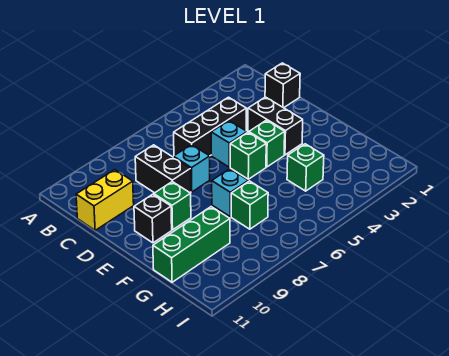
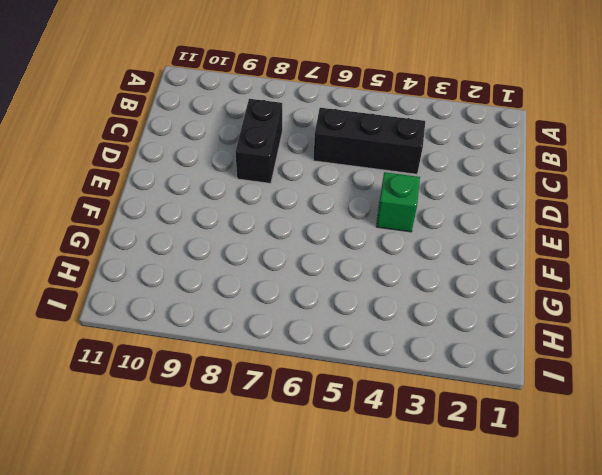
none -> black brick C1 level 1
none -> yellow brick C10:C11 level 1
none -> black brick D3:E3 level 1

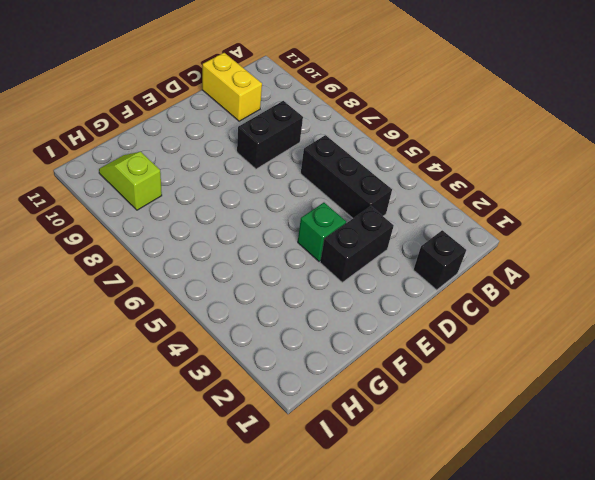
lime slope H9:H10 level 1 top 9 -> none
none -> cyan brick D5 level 1
none -> cyan brick D7 level 1
none -> green brick E5 level 1

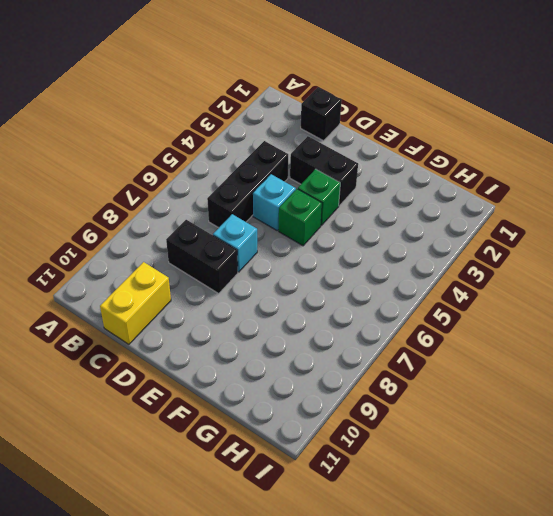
none -> green brick E9 level 1
none -> black brick E10 level 1
none -> cyan brick F7 level 1

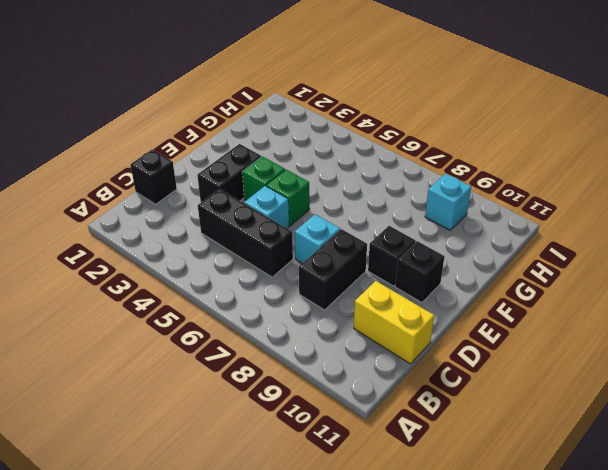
black brick E9 level 1 -> green brick E9 level 1
cyan brick H9 level 1 -> cyan brick F7 level 1
none -> green brick G4 level 1
none -> green brick G7 level 1
none -> green brick G9:G11 level 1

